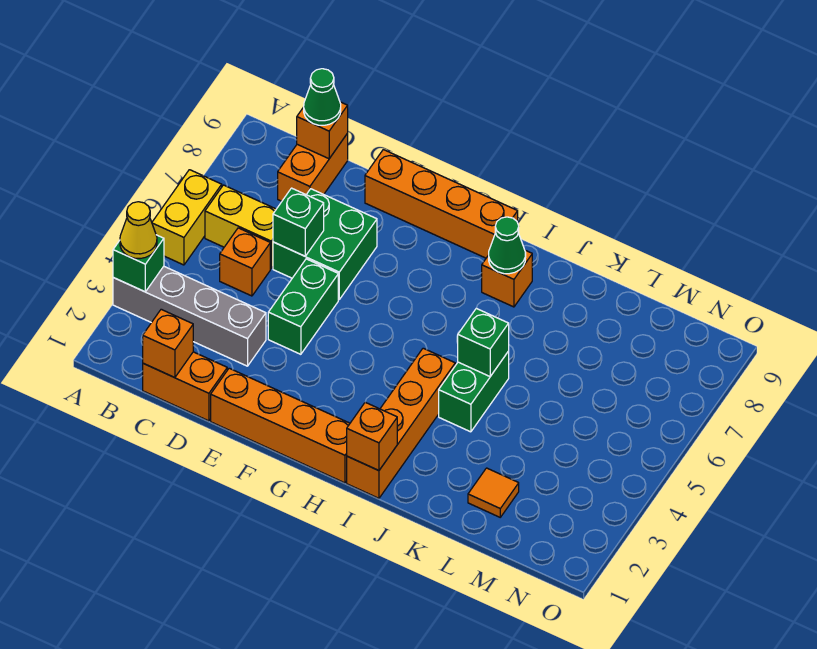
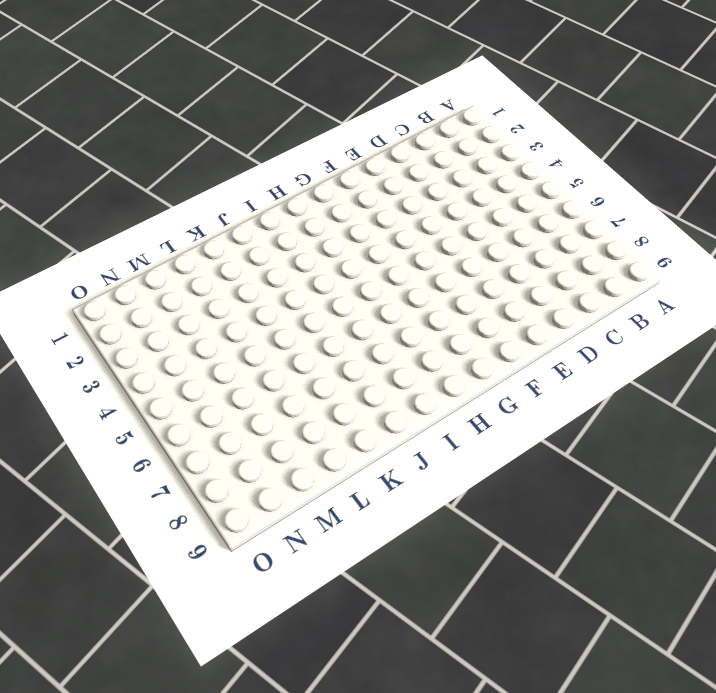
none -> grey brick A3:D3 level 1
none -> yellow brick A5:A6 level 1
none -> yellow brick B6:C6 level 1

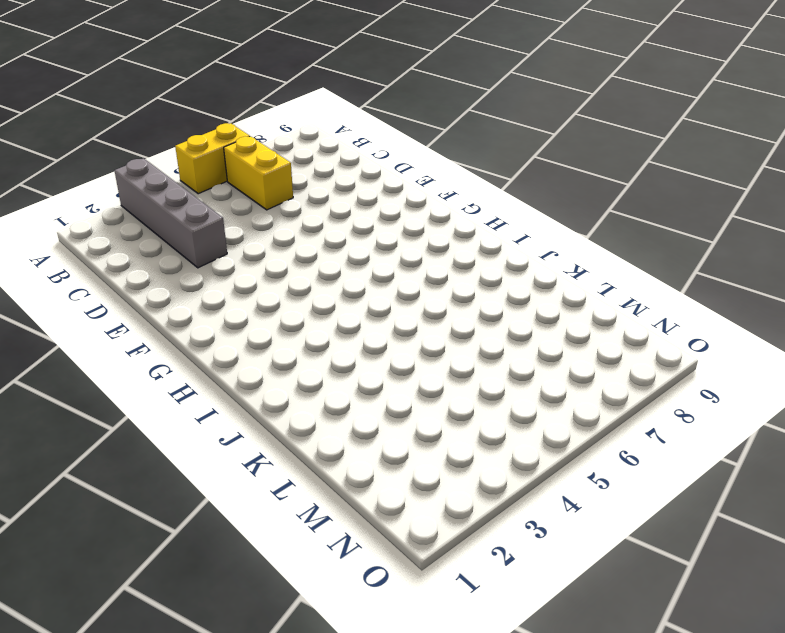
none -> orange brick C1:D1 level 1
none -> orange brick C5 level 1
none -> orange brick C8:C9 level 1

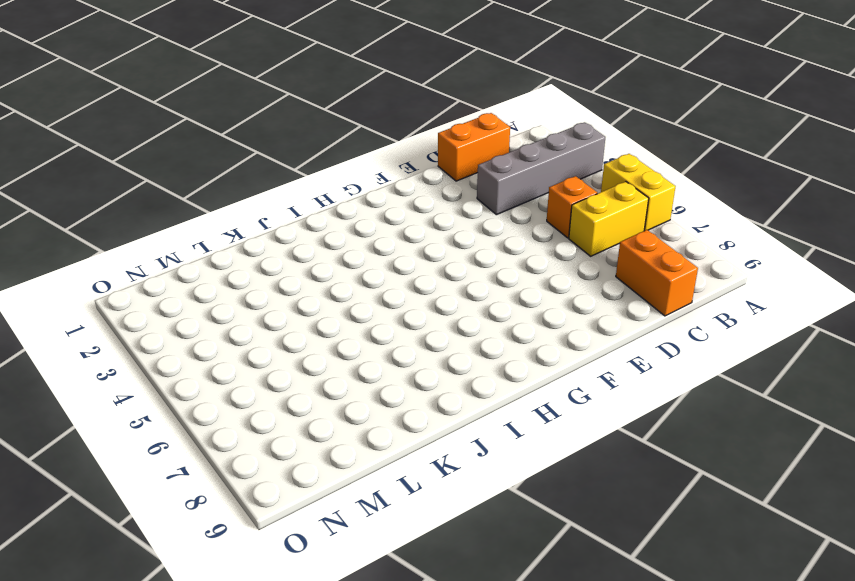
none -> green brick D6:E7 level 1
none -> orange brick E1:H1 level 1
none -> green brick E4:E5 level 1

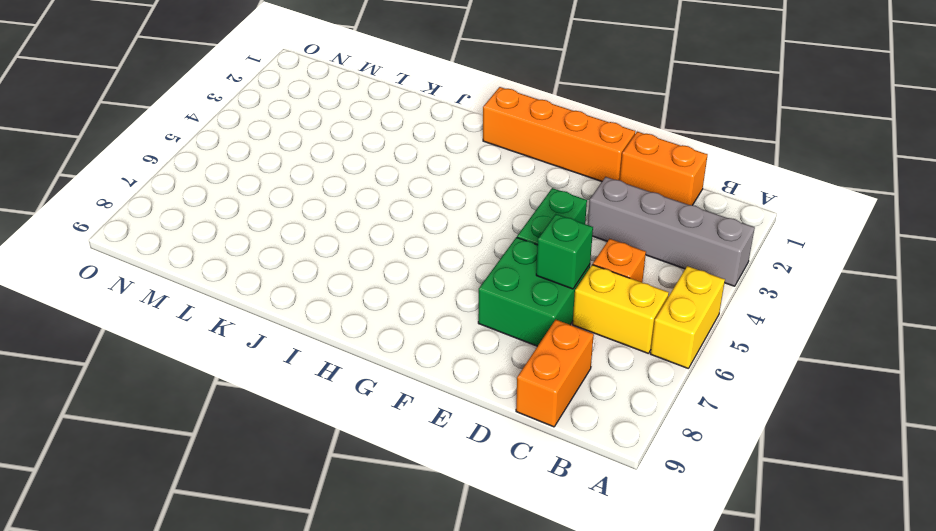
none -> orange brick E9:H9 level 1
none -> orange brick I1:I4 level 1
none -> orange brick I8 level 1

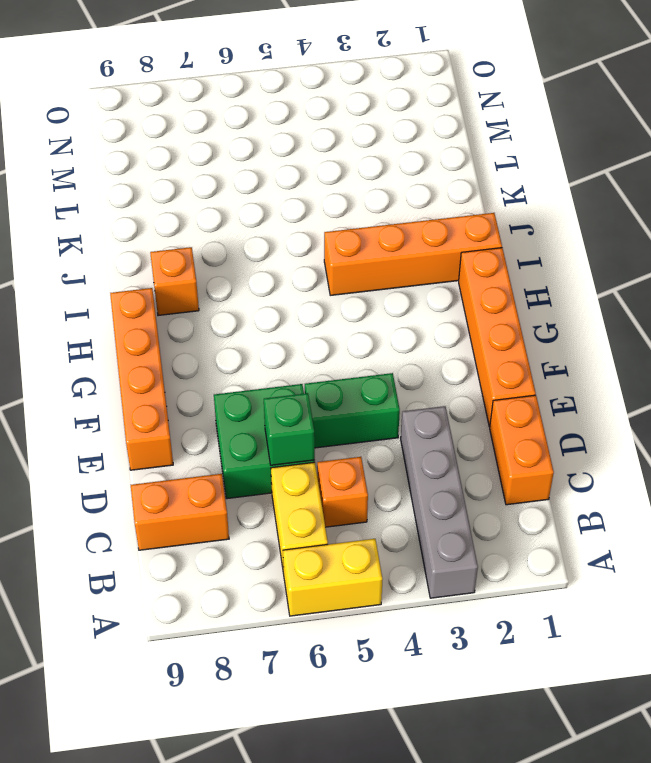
none -> green brick J4:J5 level 1
none -> orange tile L2 level 1
none -> green brick A3 level 2

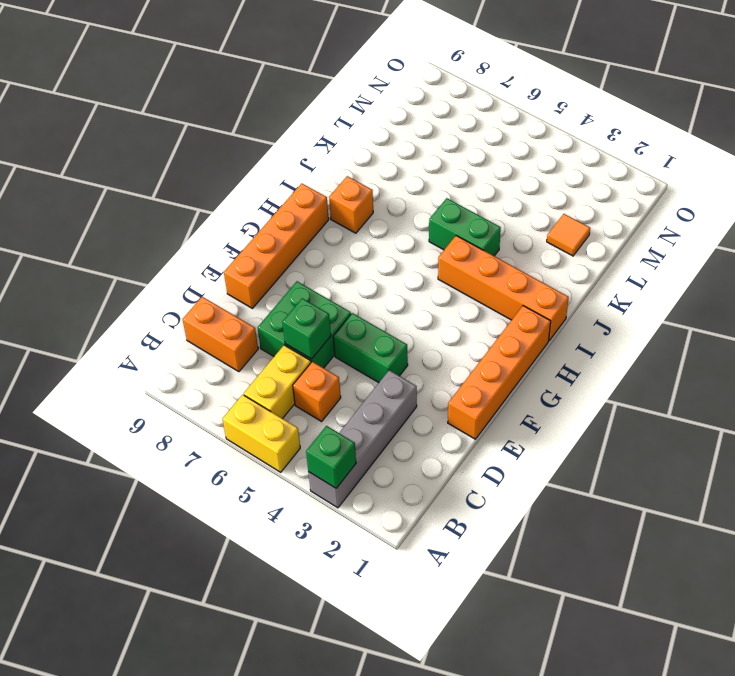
none -> orange brick C1:D1 level 1
none -> orange brick C1 level 2
none -> orange brick C9 level 2

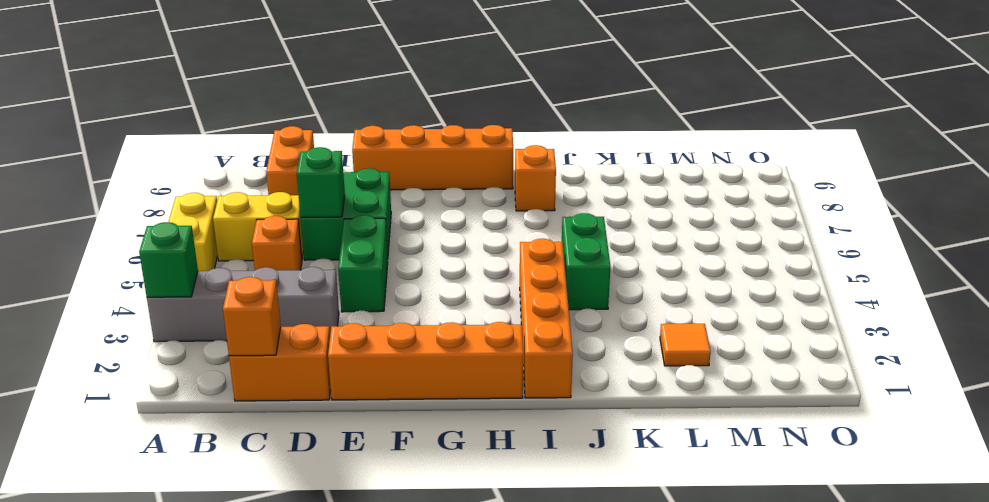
none -> orange brick C9 level 2
none -> orange brick I1 level 2
none -> green cone I8 level 2

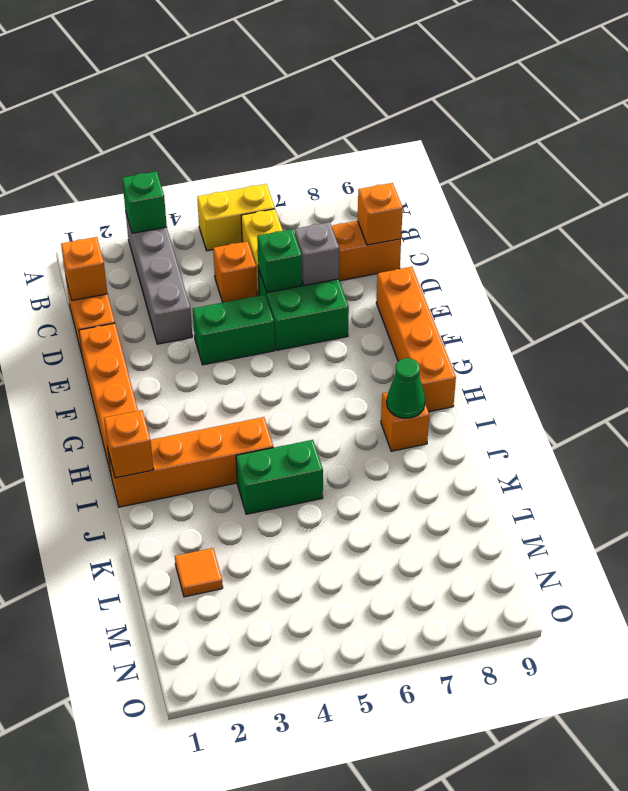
grey brick D7 level 2 -> none
none -> green brick J5 level 2
none -> yellow cone A3 level 3
none -> green cone C9 level 3

